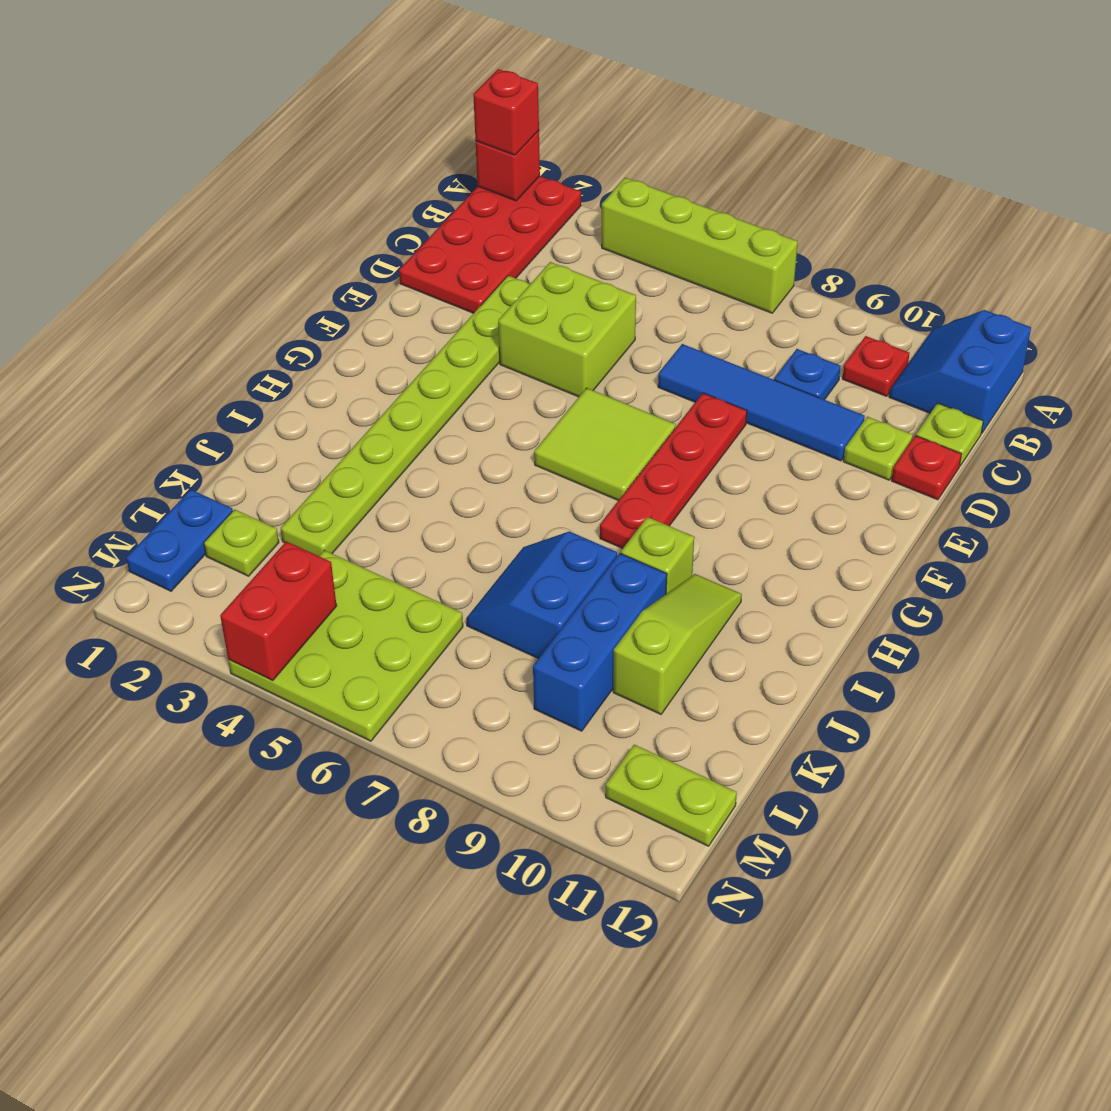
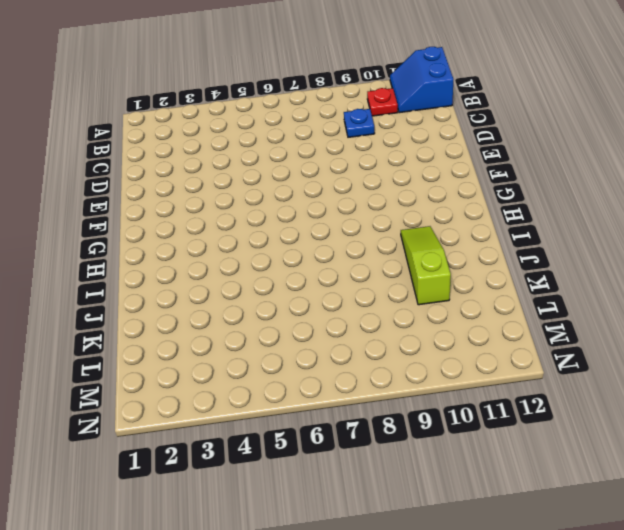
none -> red plate A1:D2 level 1
none -> lime brick A4:A7 level 1
none -> lime plate C12 level 1

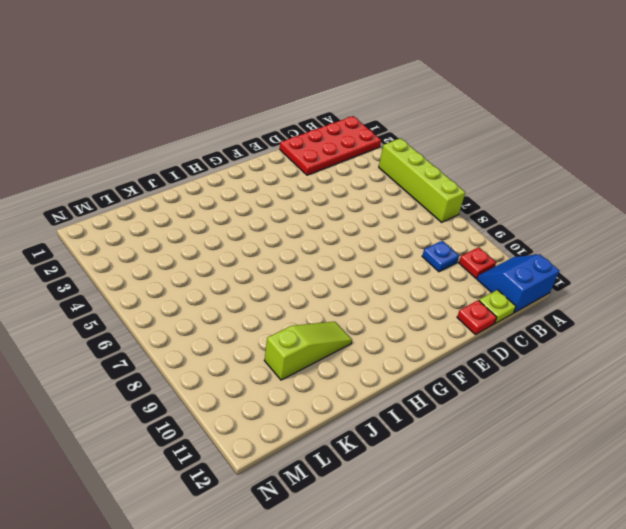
none -> lime plate D3:K3 level 1
none -> lime brick D4:E5 level 1
none -> blue tile D7:D10 level 1

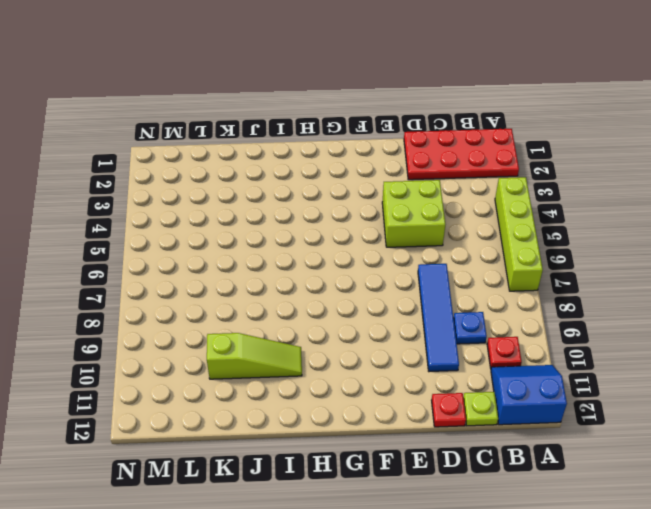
none -> lime plate D3:K3 level 1
none -> lime plate D11 level 1
none -> red plate E8:H8 level 1

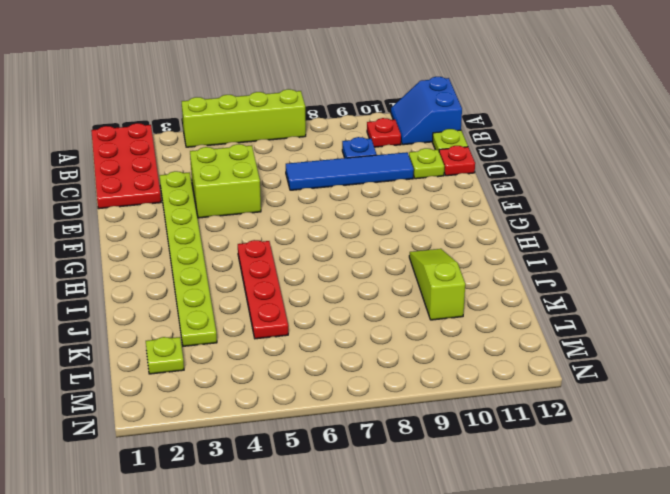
red plate H5:K5 level 1 -> red plate E8:H8 level 1
none -> lime tile F6:G7 level 1
none -> lime brick I9 level 1
none -> blue slope J7:K8 level 1 top 8

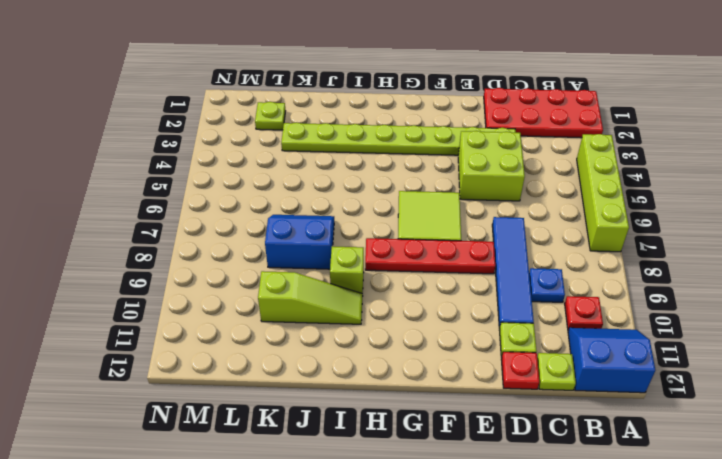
none -> blue brick J9:L9 level 1
none -> blue plate L1:M1 level 1
none -> lime plate L4:N6 level 1

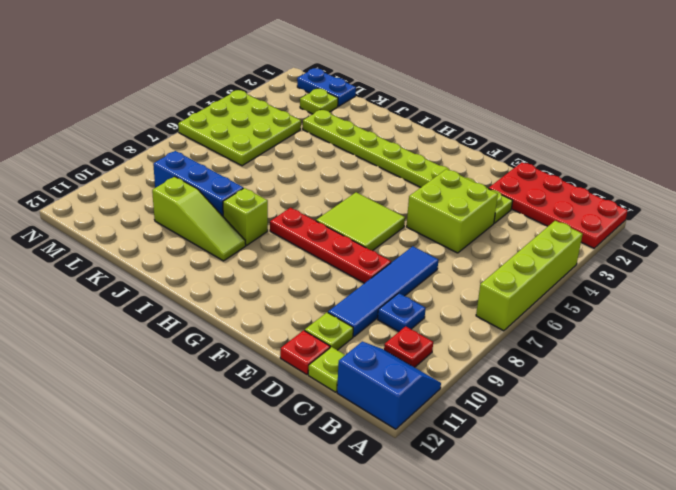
none -> blue slope J7:K8 level 1 top 8
none -> lime plate M11:M12 level 1
none -> red brick A1 level 2

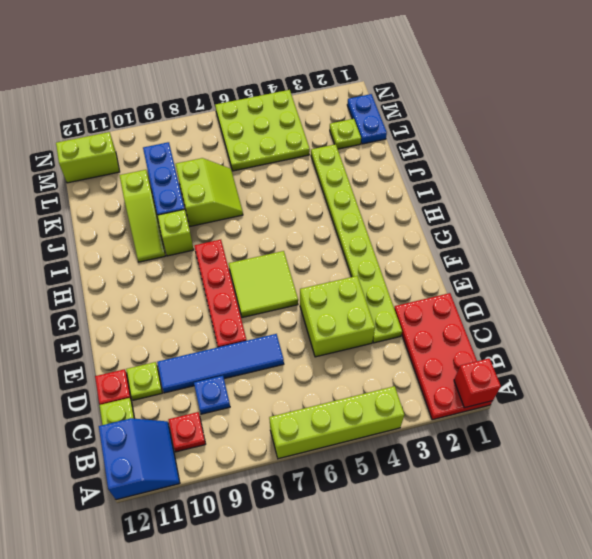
lime slope J7:K8 level 1 top 8 -> blue slope J7:K8 level 1 top 8
lime brick M11:M12 level 1 -> lime plate M11:M12 level 1
none -> red brick M4:N4 level 2
none -> red brick A1 level 3

